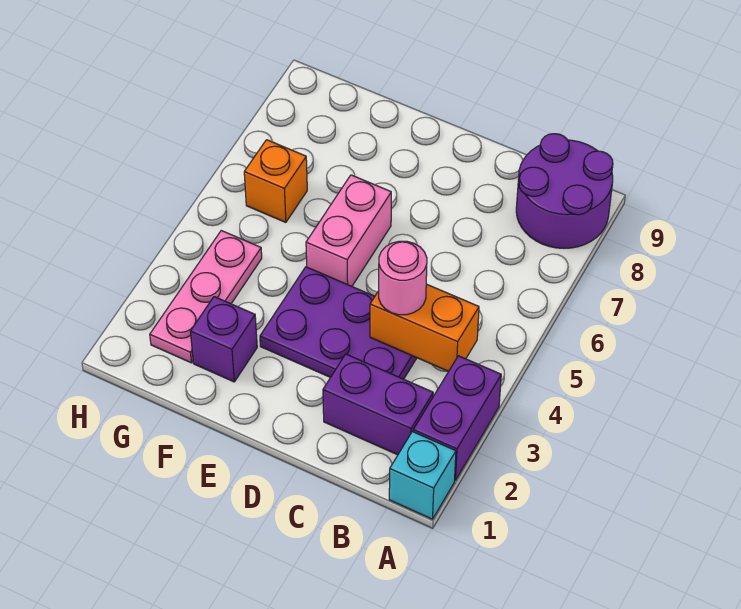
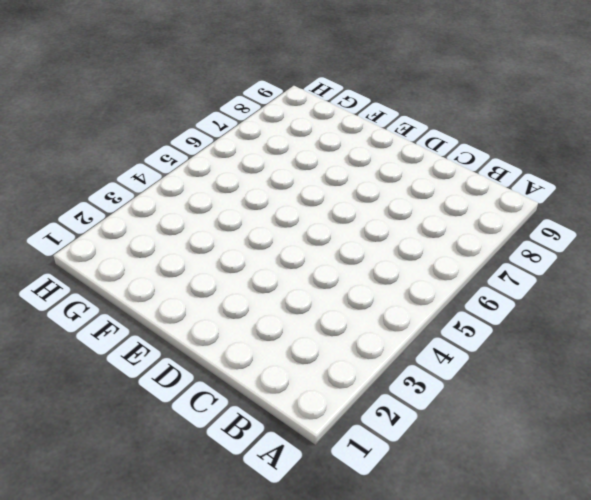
none -> cyan brick A1 level 1
none -> purple brick A2:A3 level 1

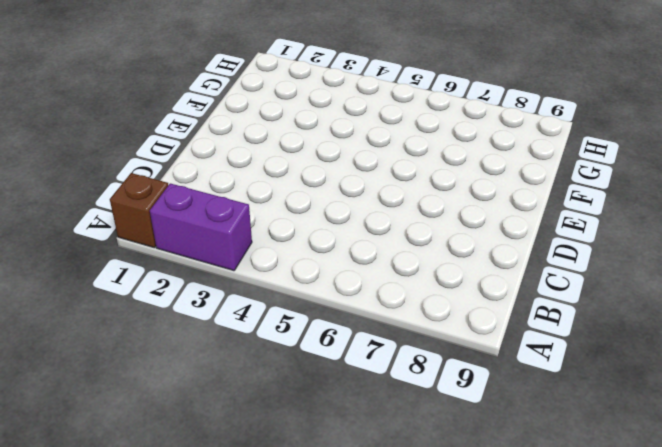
brown brick A1 level 1 -> cyan brick A1 level 1
none -> purple round brick A8:B9 level 1
none -> purple brick B2:C2 level 1

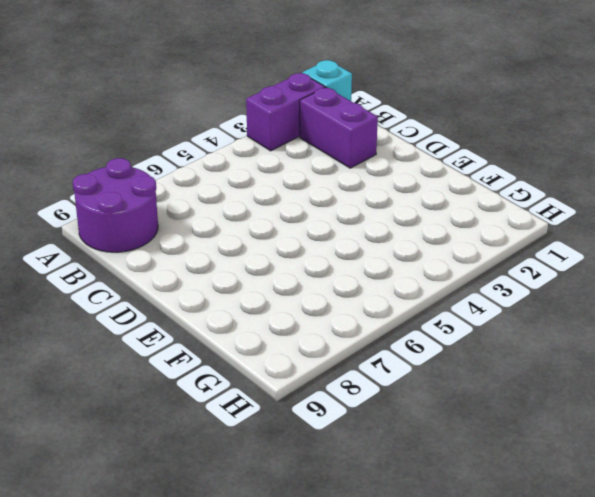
none -> purple plate C3:E4 level 1
none -> pink brick E5:E6 level 1

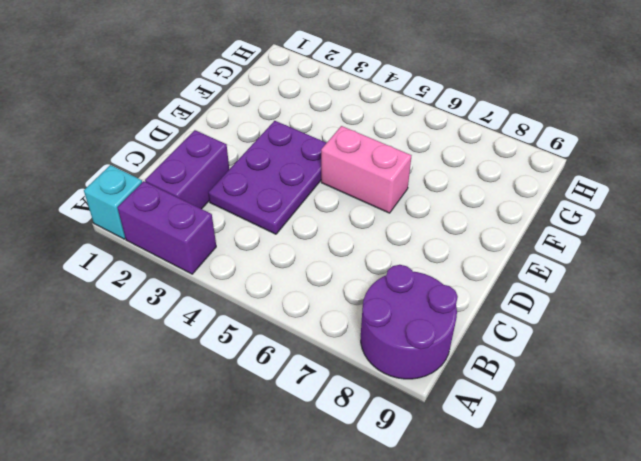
none -> purple brick F2 level 1
none -> pink plate G2:G4 level 1

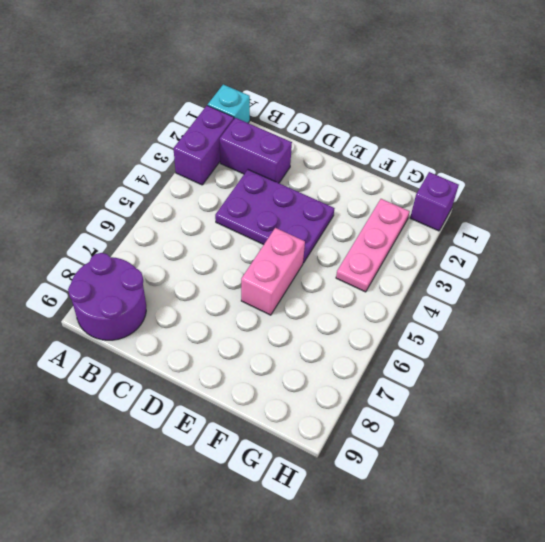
purple brick H1 level 1 -> purple brick F2 level 1
none -> orange brick G6 level 1
none -> orange brick B4:C4 level 2

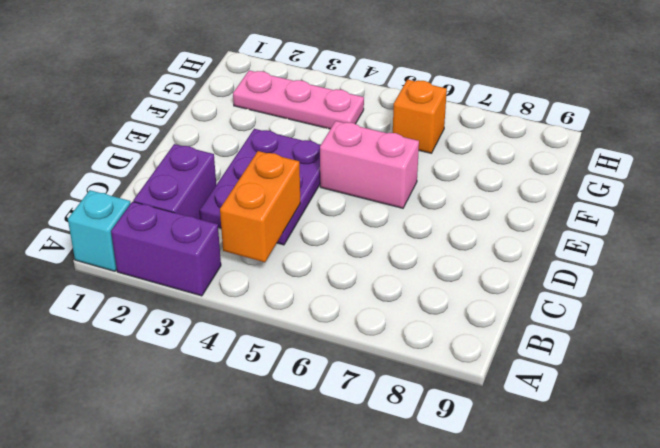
none -> purple round brick A8:B9 level 1
none -> purple brick F2 level 1

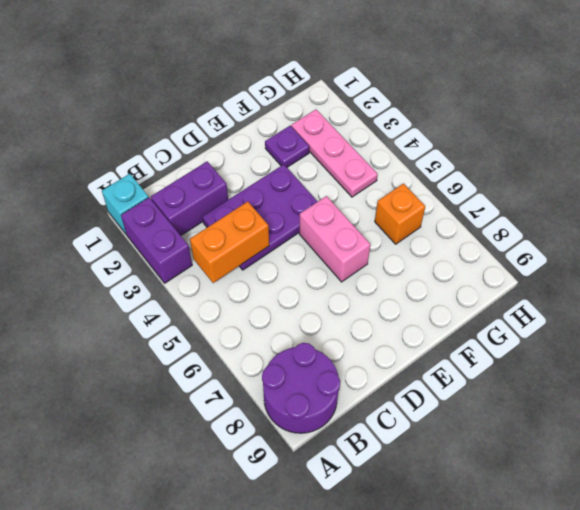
purple plate F2 level 1 -> purple brick F2 level 1
none -> pink round brick C4 level 3

